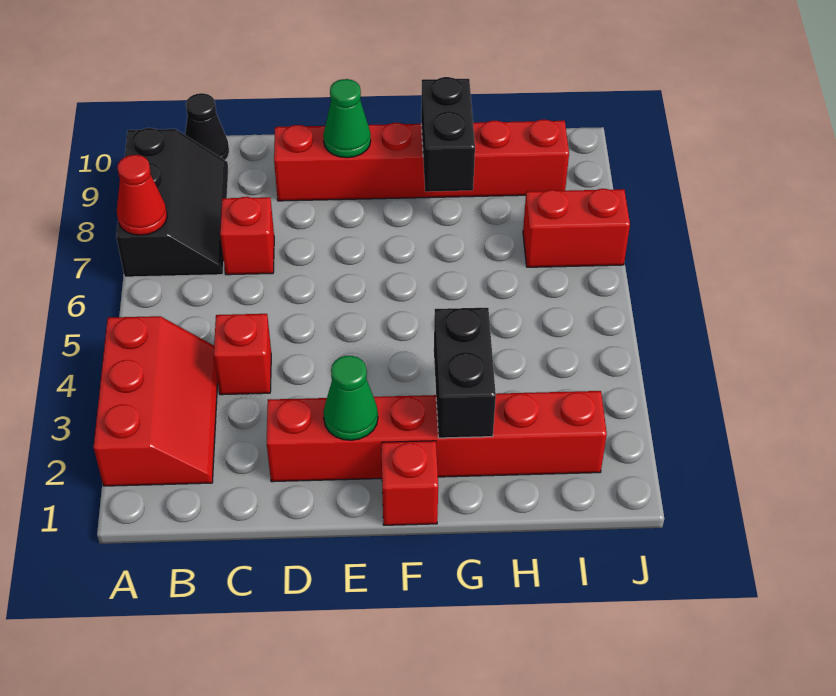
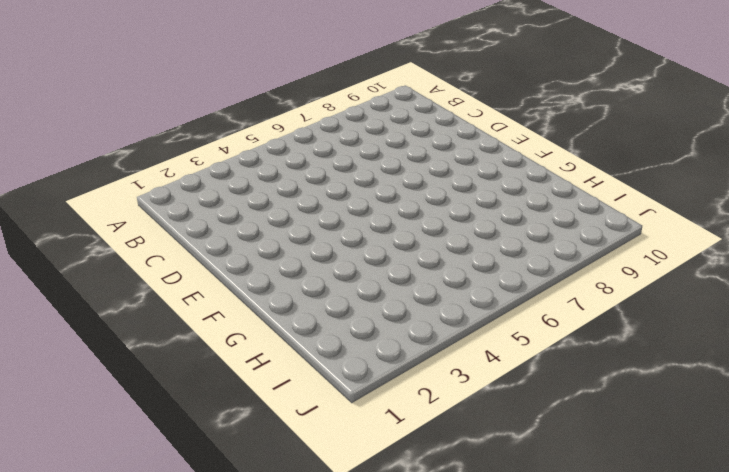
none -> red slope A2:B4 level 1 top A
none -> black slope A7:B9 level 1 top A
none -> black cone B10 level 1

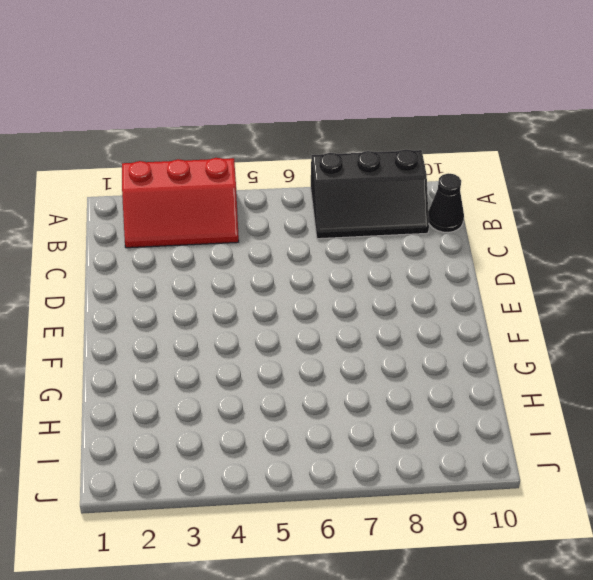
none -> red brick C4 level 1
none -> red brick C7 level 1
none -> red brick D2:I2 level 1

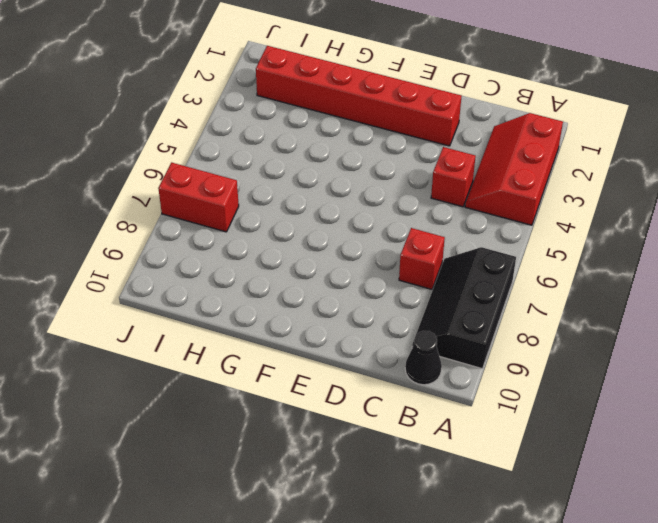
none -> red brick D9:I9 level 1
none -> red brick F1 level 1
none -> red cone A7 level 2

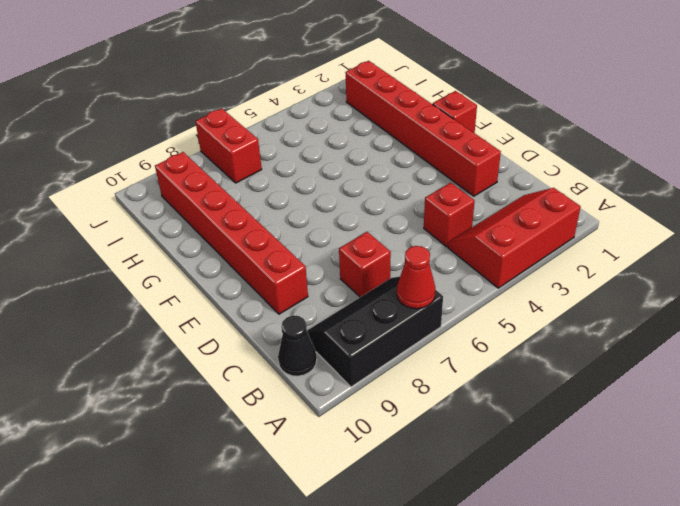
none -> green cone E2 level 2
none -> green cone E9 level 2
none -> black brick G2:G3 level 2

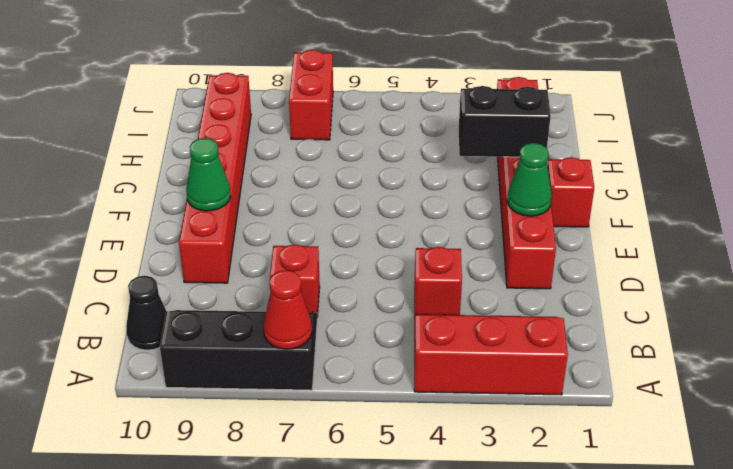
none -> black brick G8:G9 level 2

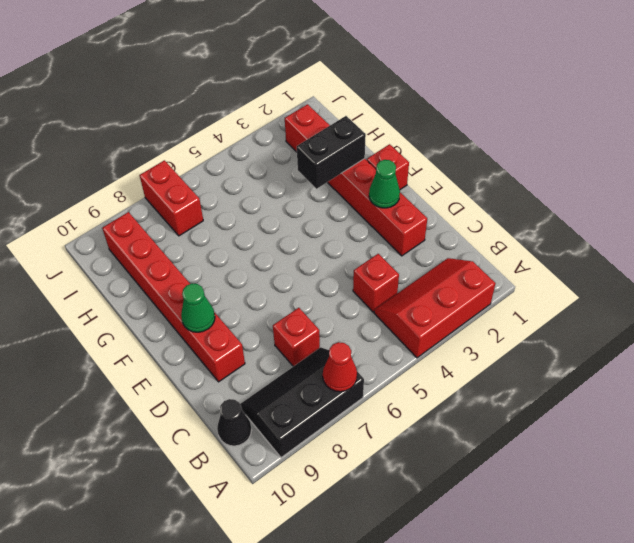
none -> black brick G8:G9 level 2

